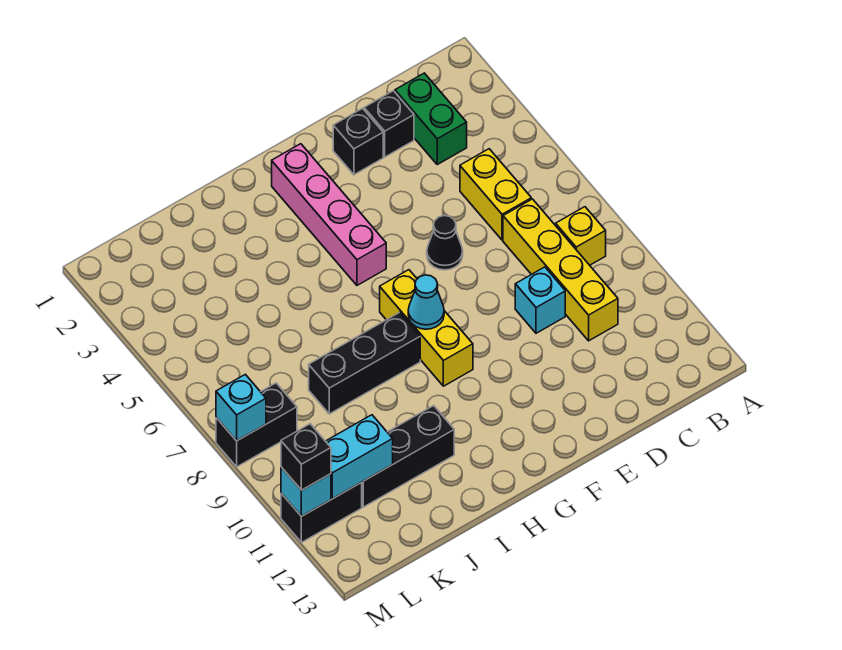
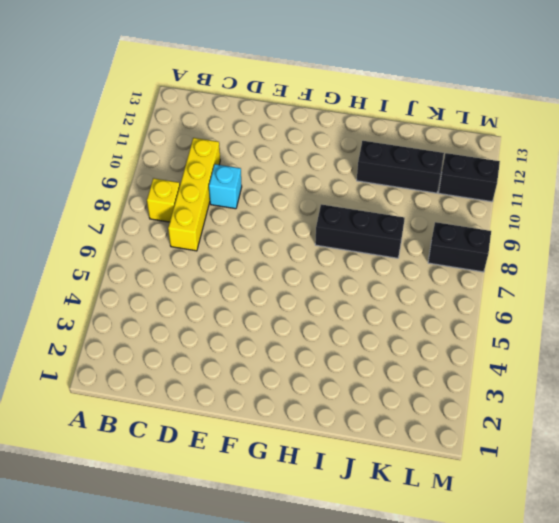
none -> green brick C2:C3 level 1
none -> yellow brick C5:C6 level 1
none -> black brick D2 level 1

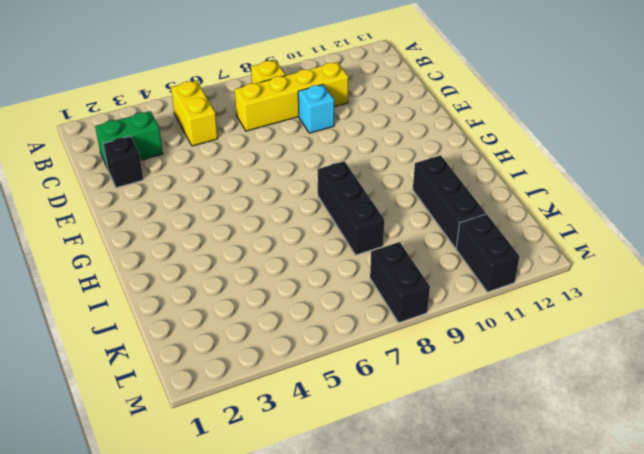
yellow brick B5:C5 level 1 -> yellow brick C5:C6 level 1
none -> black brick E2 level 1
none -> black cone E6 level 1
none -> pink brick G2:G5 level 1

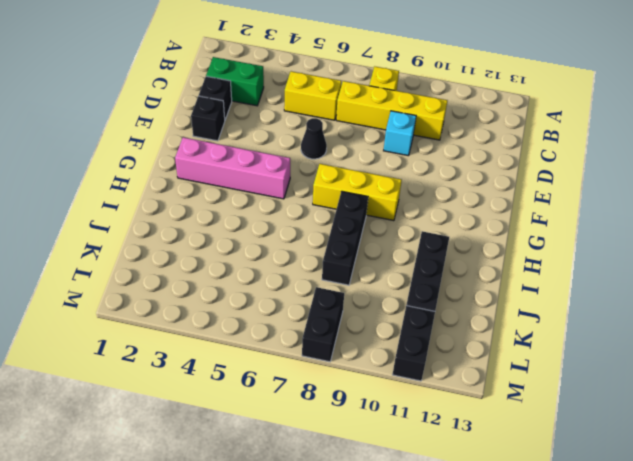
none -> cyan cone G8 level 2
none -> cyan brick K11:L11 level 2
none -> cyan brick M8 level 2

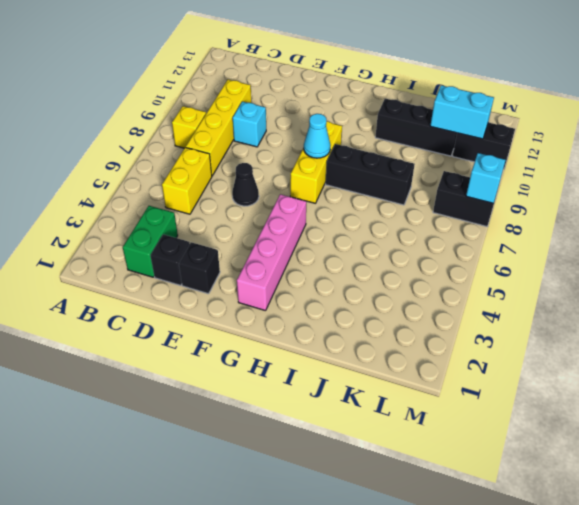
none -> cyan brick M11 level 2
none -> black brick M11 level 3

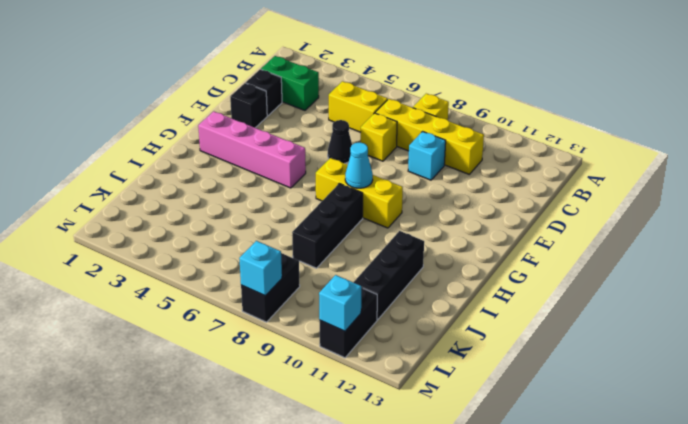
yellow brick D7 level 1 -> none
none -> cyan brick K11:L11 level 2
none -> black brick M11 level 3

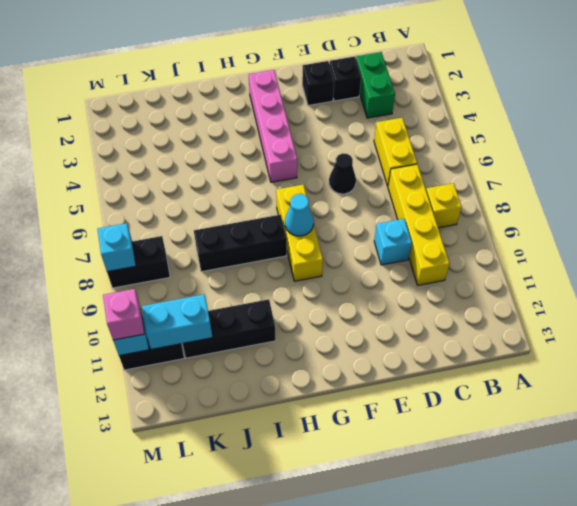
pink brick M11 level 3 -> black brick M11 level 3

